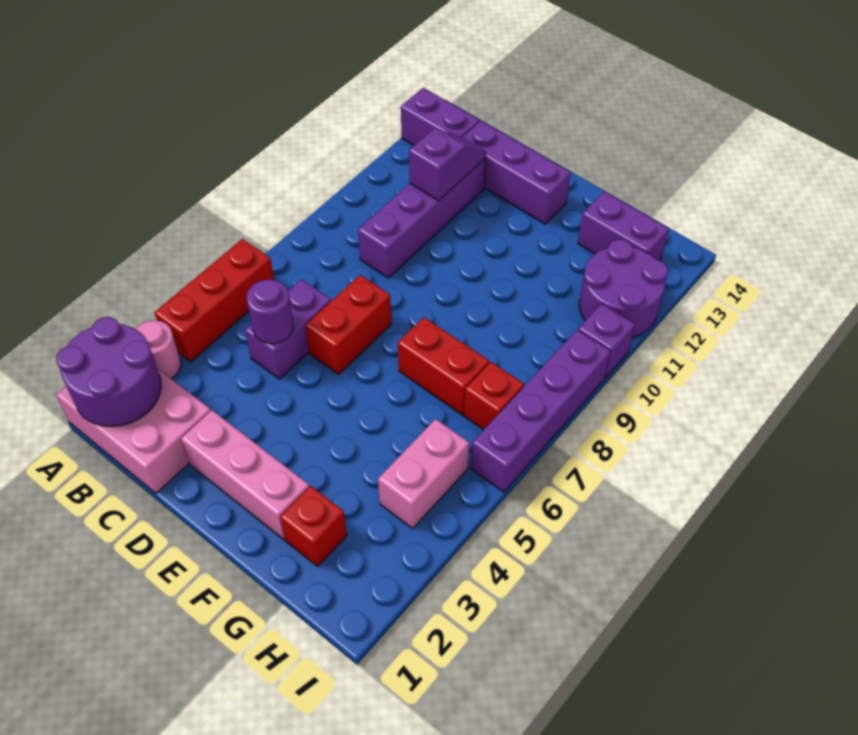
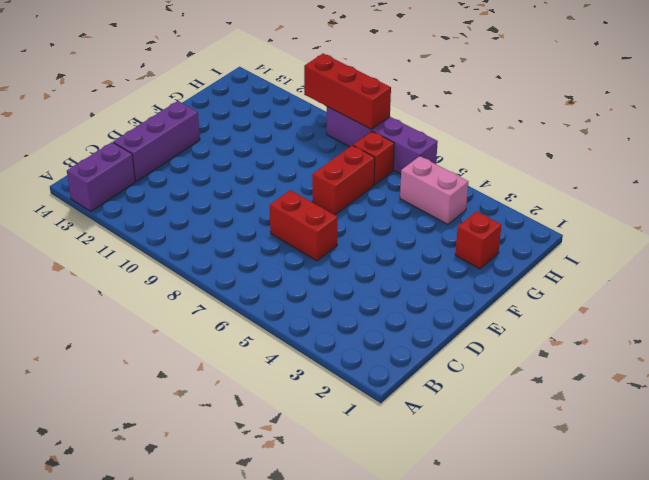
red brick I8:I10 level 2 -> red brick A4:A6 level 1
none -> pink brick A1:C2 level 1
none -> pink round brick A3 level 1
none -> purple brick C5:C6 level 1

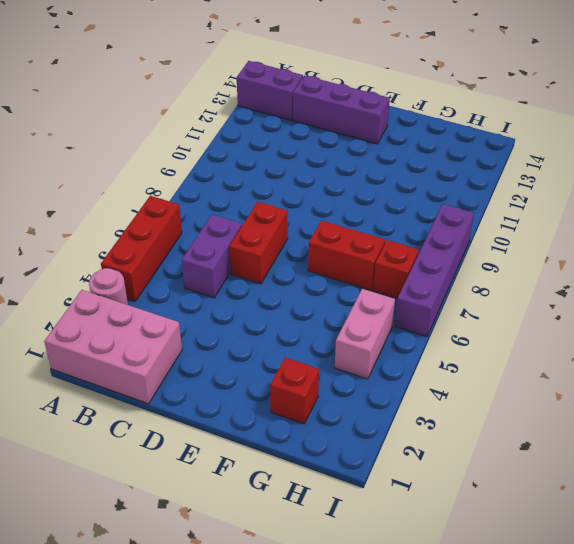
none -> purple brick C9:C12 level 1
none -> pink brick D2:F2 level 1
none -> purple brick G13:H13 level 1

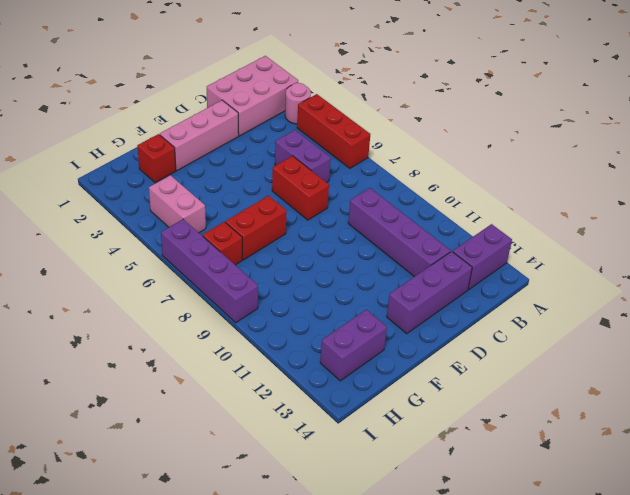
none -> purple round brick H11:I12 level 1
none -> purple brick I10 level 1
none -> purple round brick A1:B2 level 2

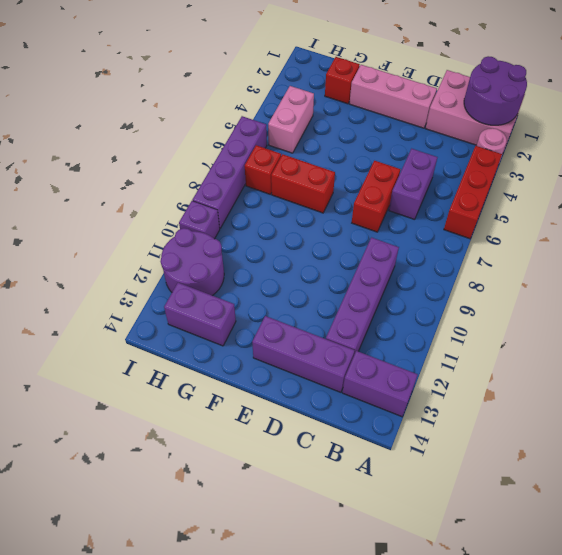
none -> purple round brick C5 level 2
none -> purple slope C11:C12 level 2 top 11

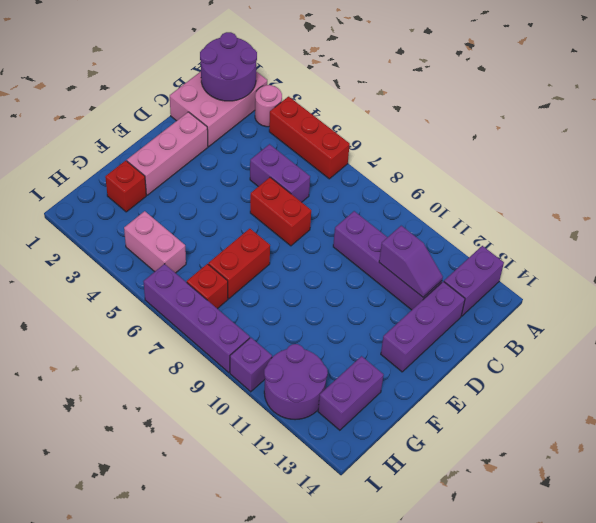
none -> purple round brick C5 level 2

